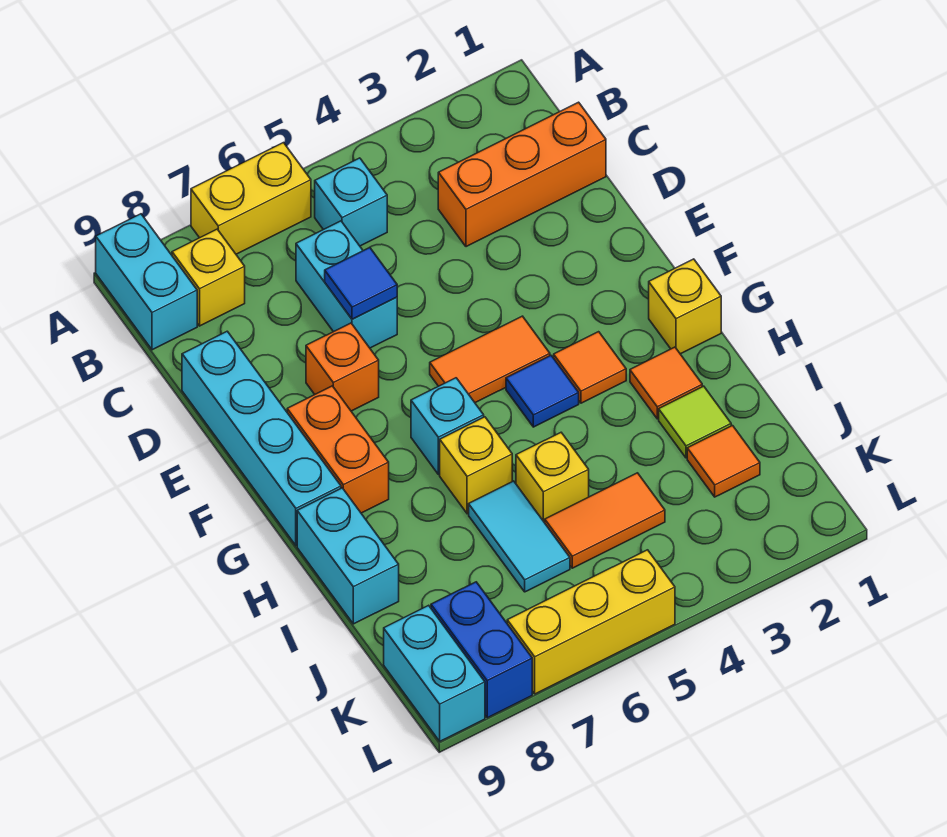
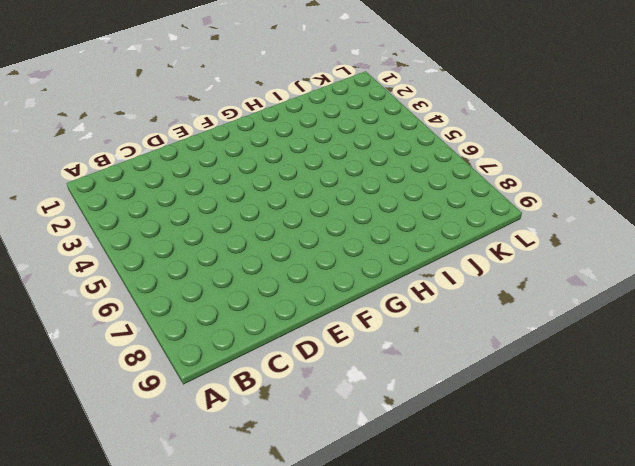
none -> yellow brick A6:A7 level 1
none -> cyan brick A9:B9 level 1
none -> cyan brick B5 level 1

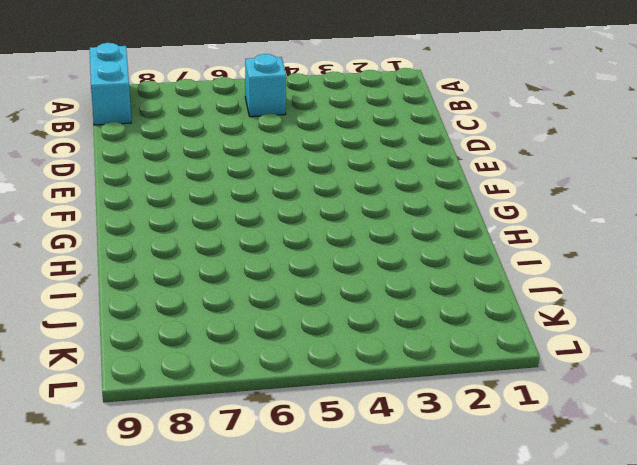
none -> yellow brick A6:A7 level 1
none -> yellow brick B8 level 1
none -> orange brick C1:C3 level 1

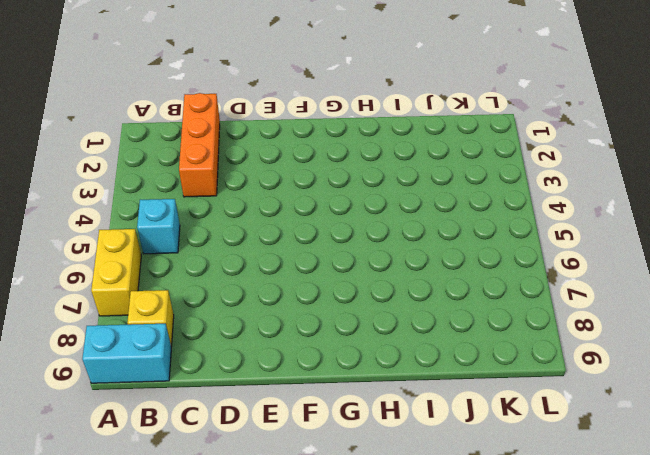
none -> cyan brick C6:D6 level 1
none -> cyan brick D9:G9 level 1
none -> orange brick E7 level 1

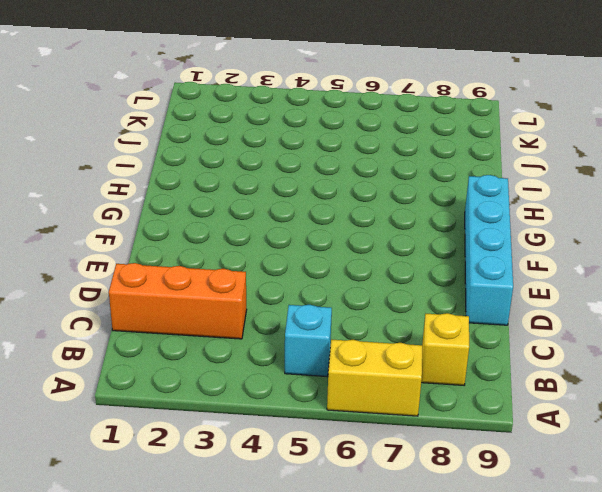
none -> cyan brick A9:B9 level 1
none -> cyan brick C6:D6 level 1
none -> orange brick E7 level 1

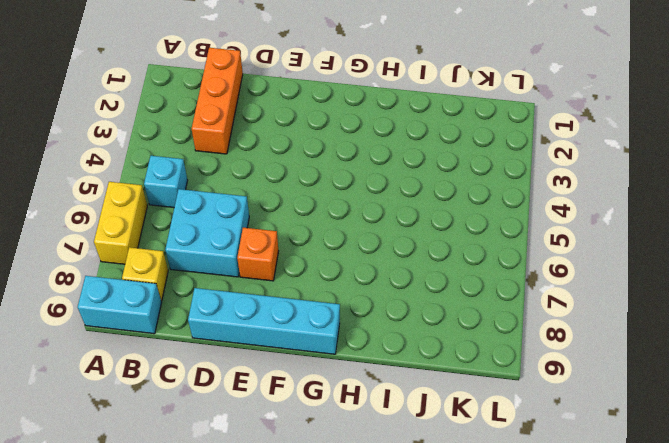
cyan brick C6:D7 level 1 -> cyan brick C6:D6 level 1
none -> orange tile F4:F5 level 1
none -> orange brick F8:G8 level 1
none -> yellow brick G1 level 1

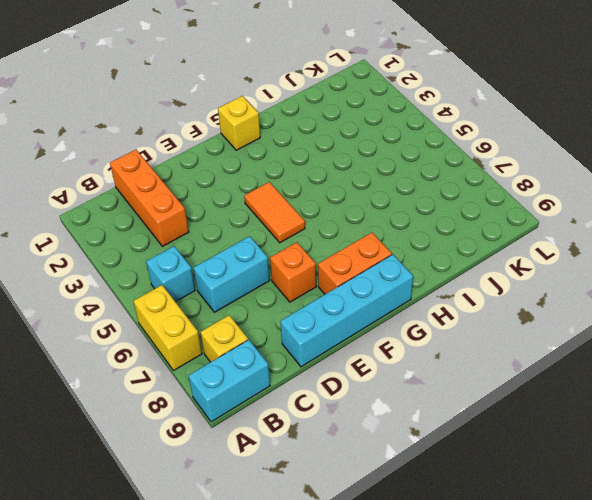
none -> orange tile G3 level 1
none -> blue tile G4 level 1
none -> cyan brick G6 level 1

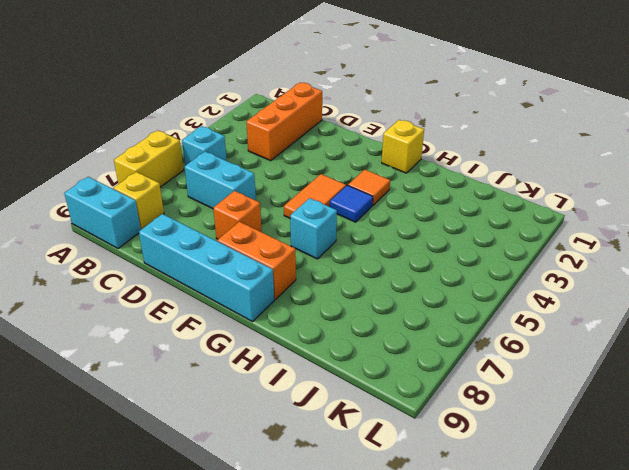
none -> orange tile H2 level 1
none -> yellow brick H6 level 1
none -> cyan brick H9:I9 level 1

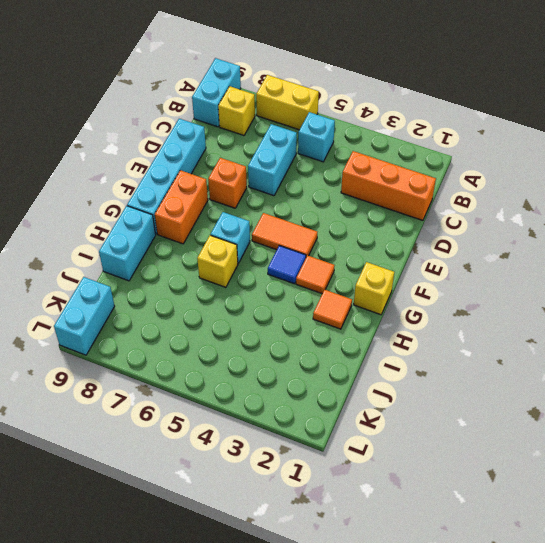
none -> lime tile I2 level 1
none -> yellow brick I5 level 1
none -> cyan tile I6:J6 level 1

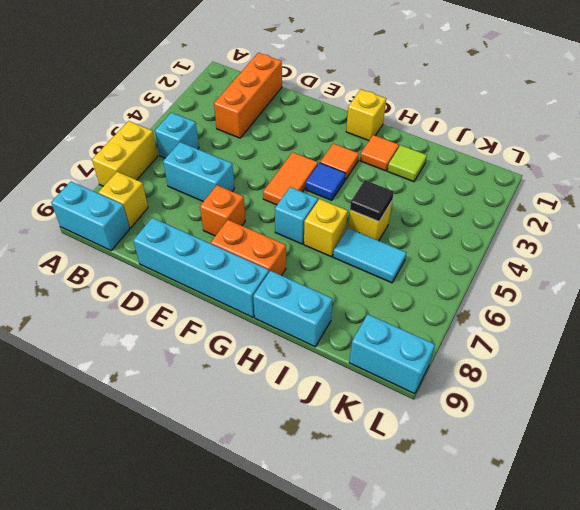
black tile I5 level 2 -> none
none -> orange tile J2 level 1
none -> orange tile J4:J5 level 1
none -> blue brick K8:L8 level 1

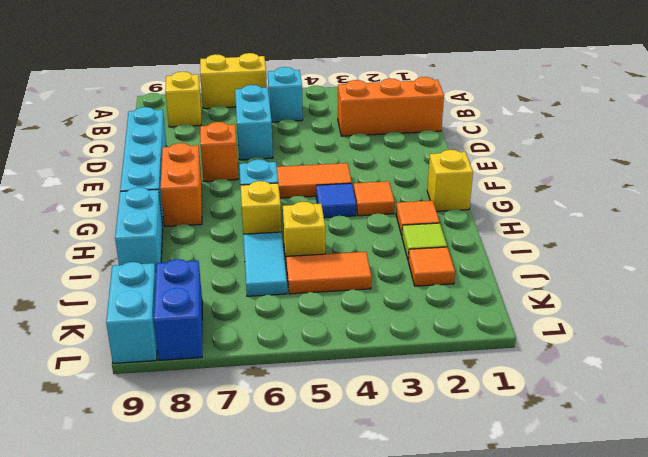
none -> cyan brick A9:B9 level 1
none -> yellow brick L5:L7 level 1
none -> blue tile D6 level 2

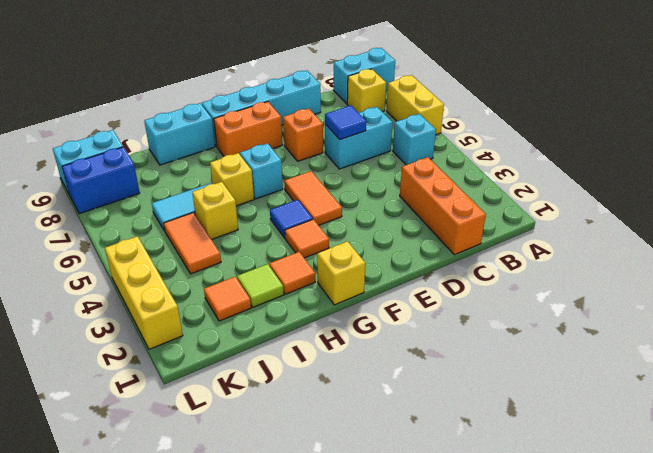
yellow brick L2:L4 level 1 -> yellow brick L5:L7 level 1

